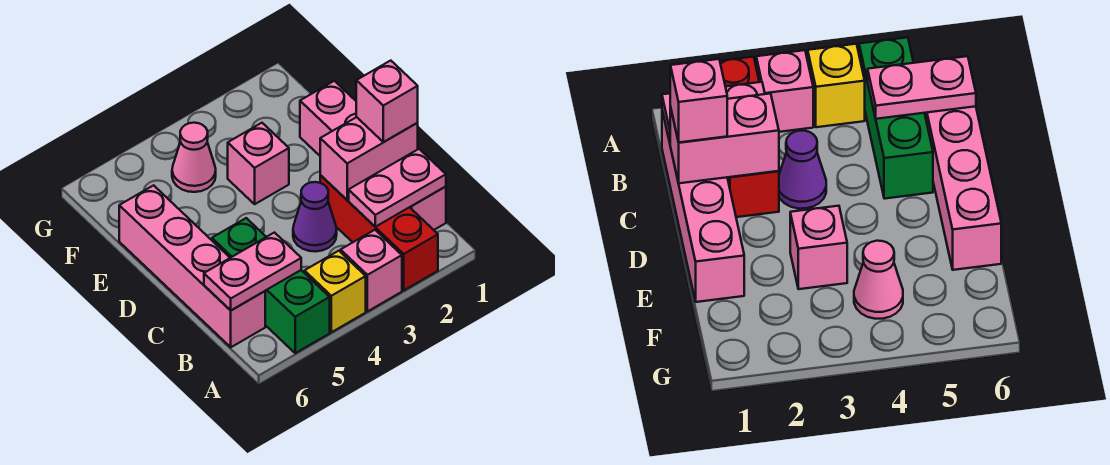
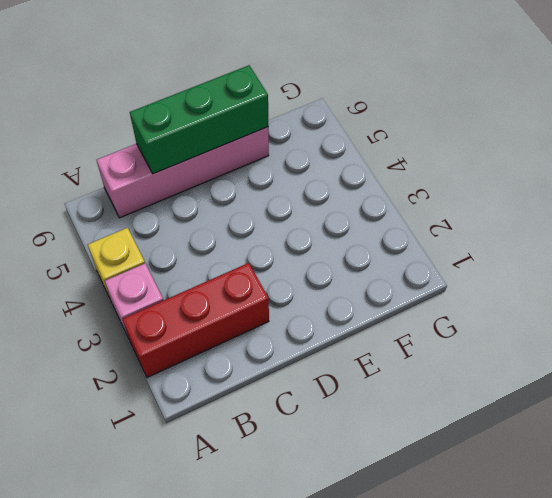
green brick C6:E6 level 2 -> green brick A5:C5 level 1
none -> pink brick B1:E1 level 1
none -> purple cone C3 level 1
none -> pink brick E3 level 1

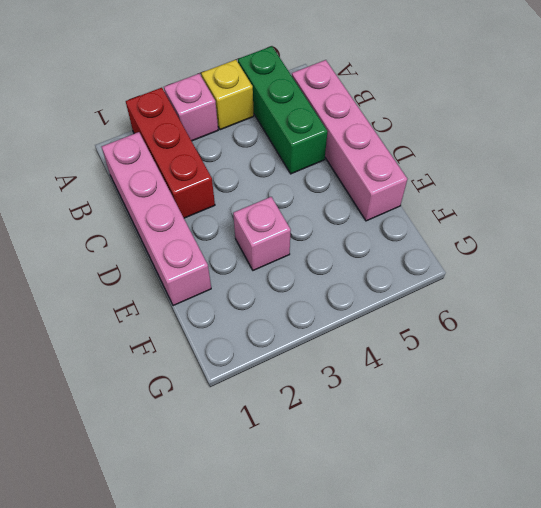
none -> purple cone C3 level 1
none -> pink cone F4 level 1
none -> pink plate B1:B2 level 2

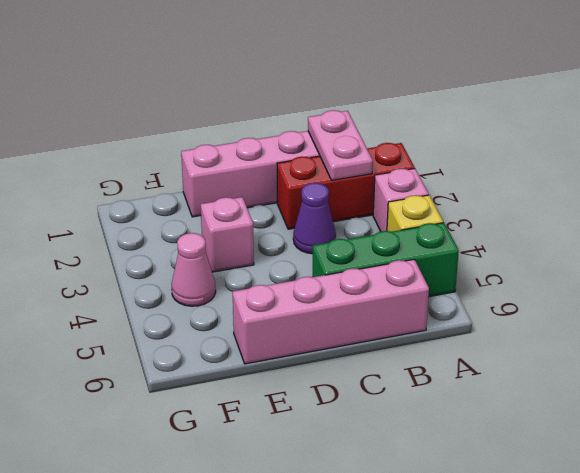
none -> pink plate B5:B6 level 2
none -> pink brick C1:C2 level 2
none -> pink brick C1 level 3

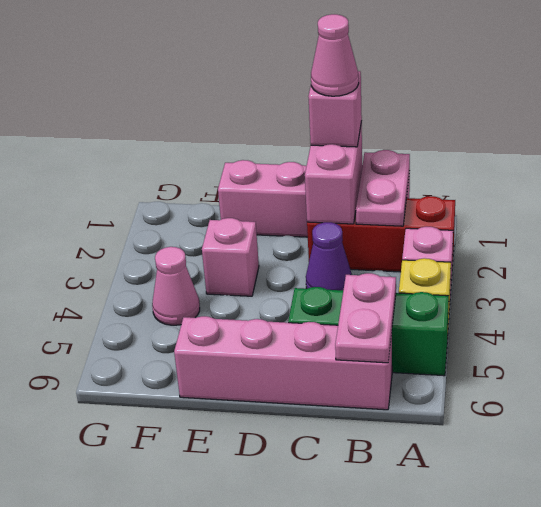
pink cone C1 level 4 -> none

